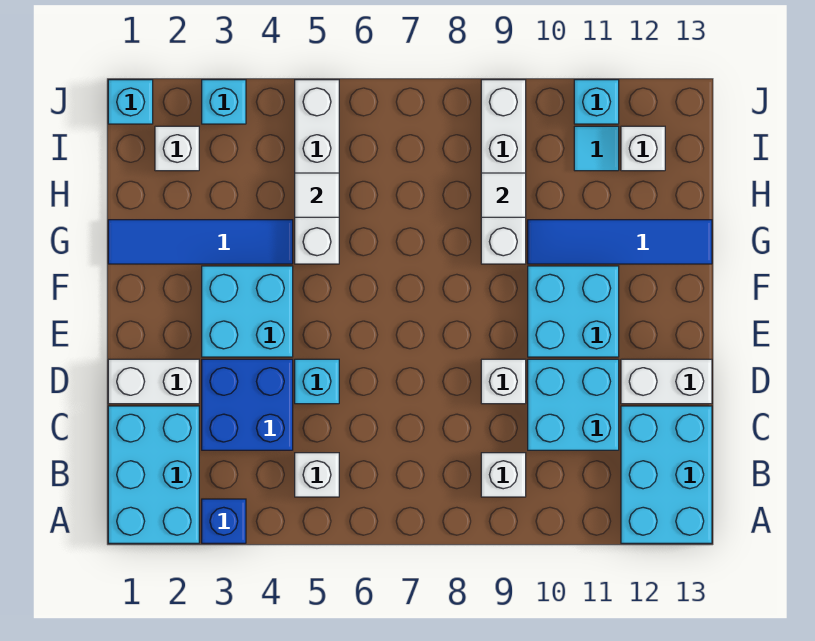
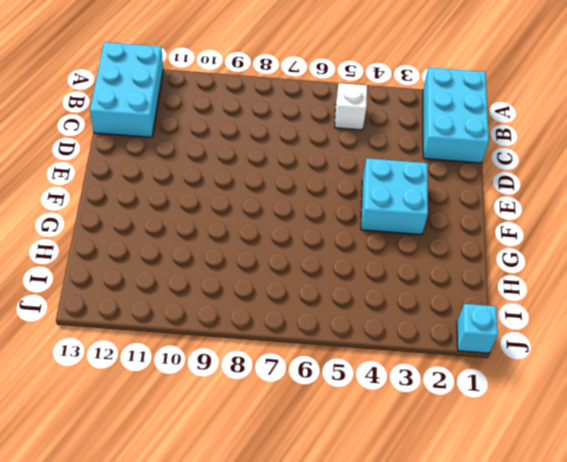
none -> blue brick A3 level 1
none -> white brick B9 level 1
none -> blue brick C3:D4 level 1

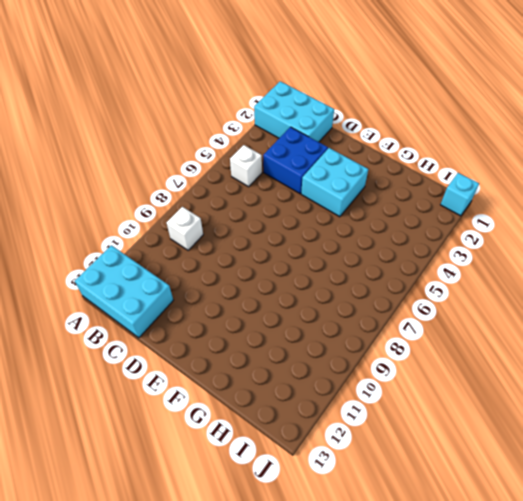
none -> blue brick A3 level 1
none -> cyan brick C10:D11 level 1
none -> white brick D1:D2 level 1

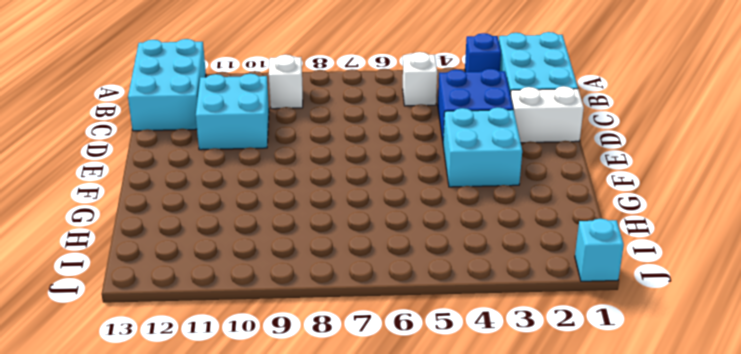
none -> cyan brick D5 level 1
none -> white brick D9 level 1
none -> white brick D12:D13 level 1

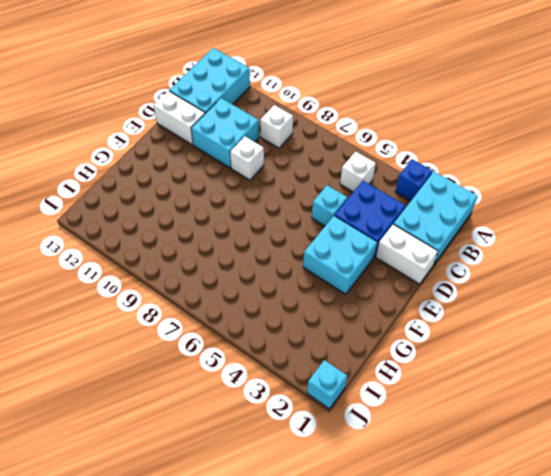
none -> cyan brick E10:F11 level 1
none -> blue tile G1:G4 level 1
none -> white brick G5:J5 level 1

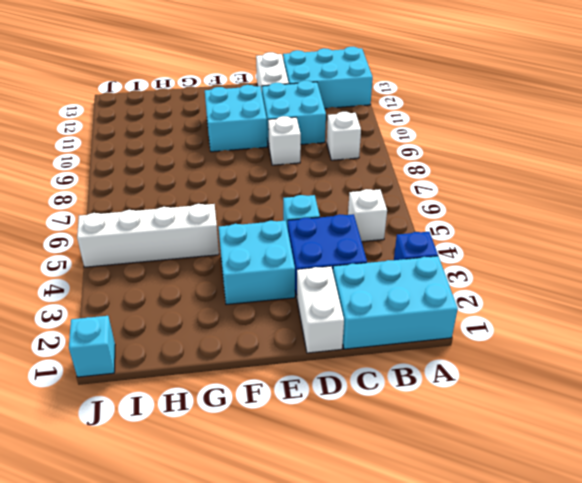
none -> blue tile G1:G4 level 1
none -> white brick G9:J9 level 1
none -> blue tile G10:G13 level 1

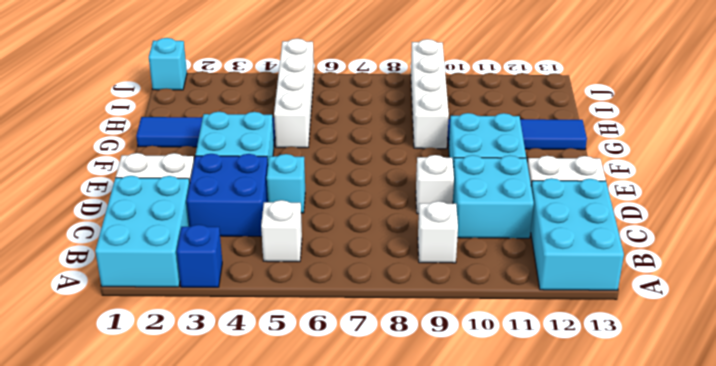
none -> white brick I2 level 1
none -> cyan tile I11 level 1
none -> white brick I12 level 1

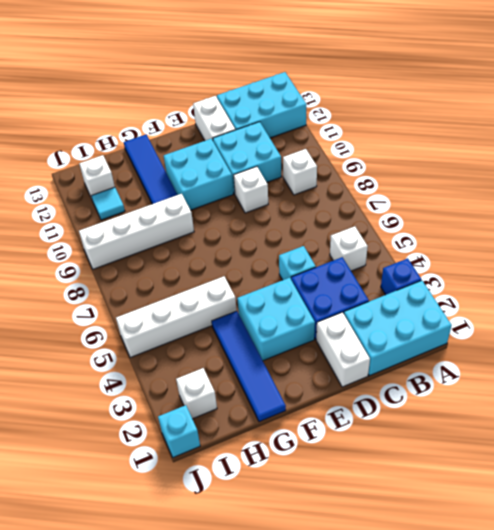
none -> cyan brick J3 level 1
none -> cyan brick J11 level 1
none -> white tile H5 level 2

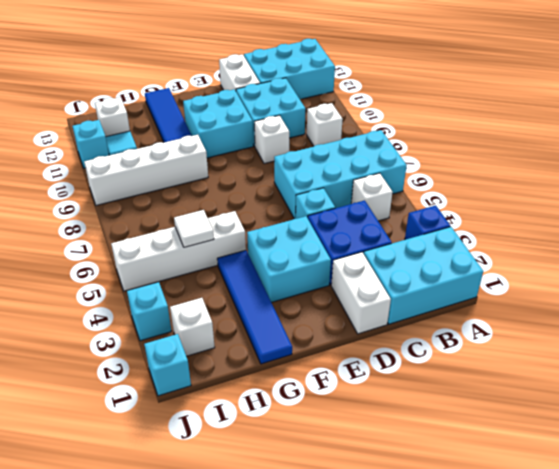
cyan brick A6:D7 level 1 -> none
none -> white tile H9 level 2

